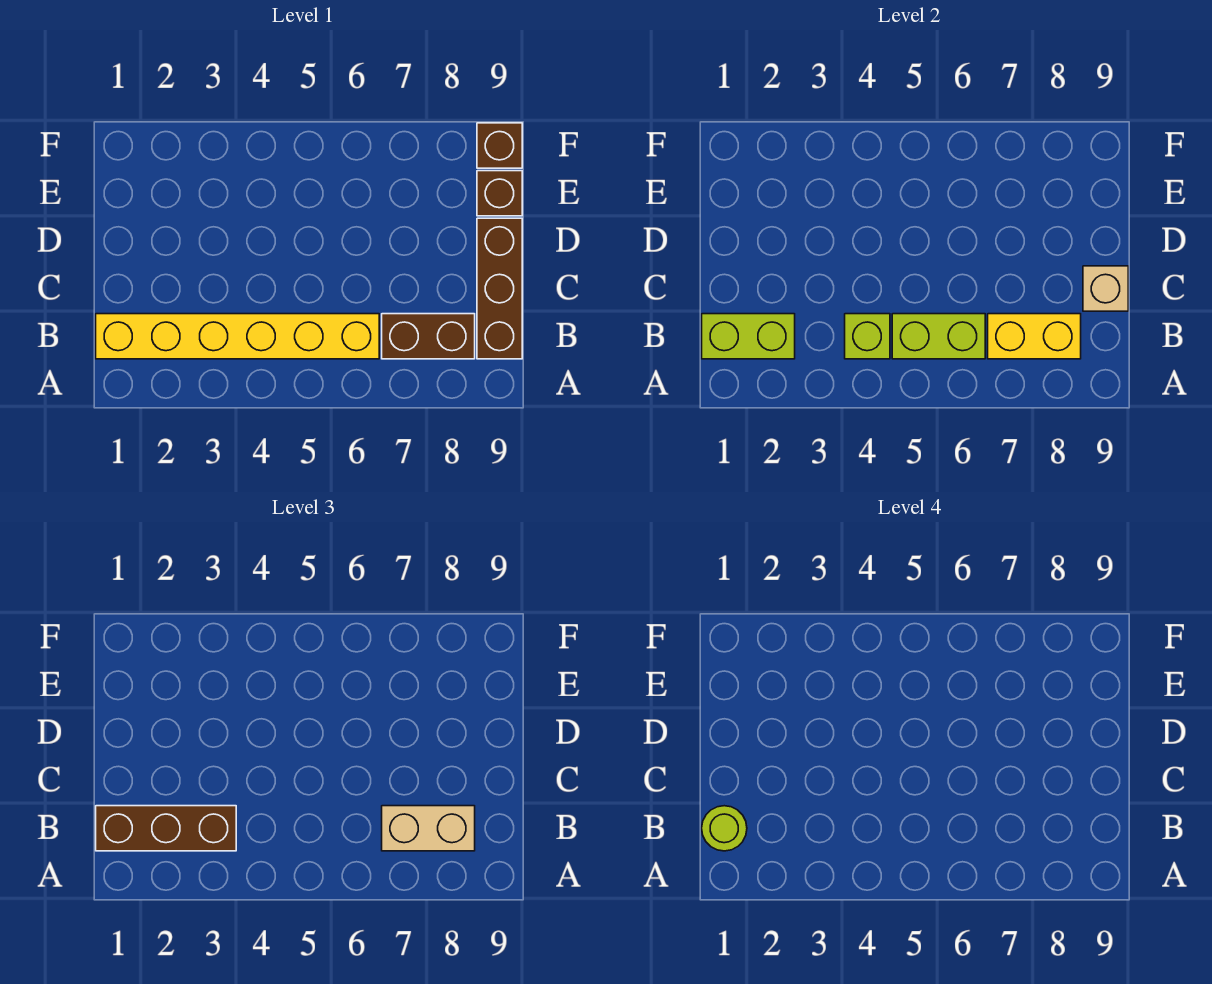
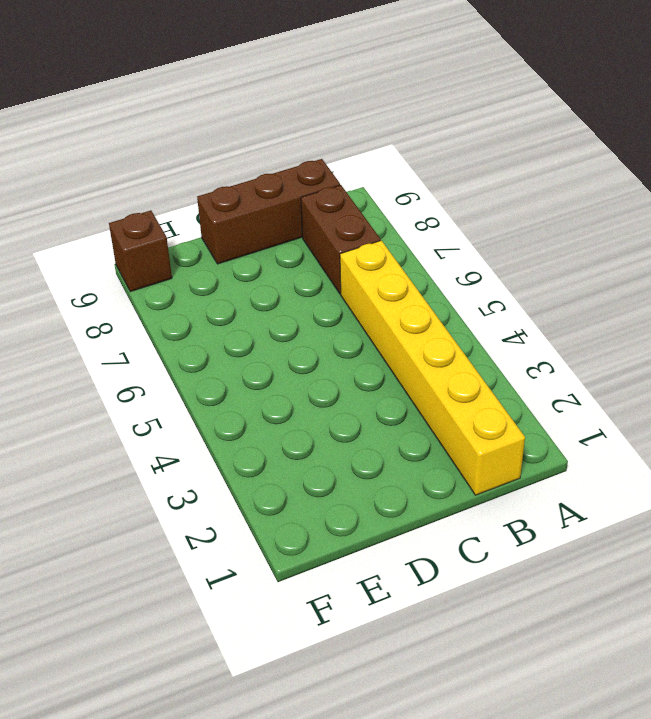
none -> brown brick E9 level 1
none -> lime brick B1:B2 level 2
none -> lime brick B4 level 2

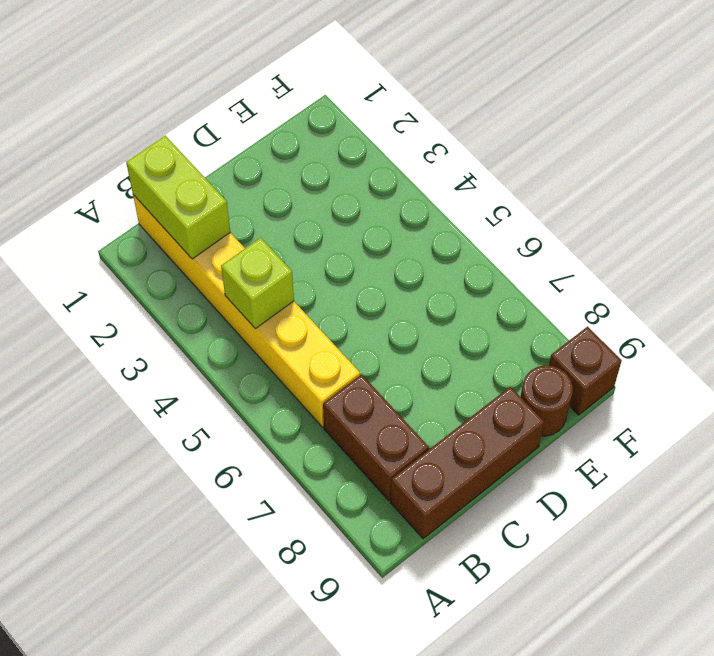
brown round brick E9 level 1 -> brown brick E9 level 1
none -> lime brick B5:B6 level 2
none -> yellow brick B7:B8 level 2
none -> tan brick C9 level 2

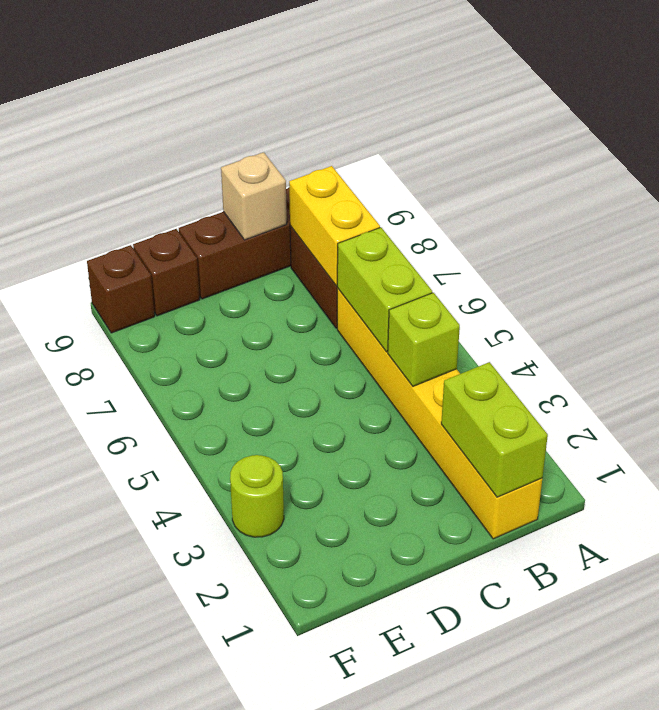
lime round brick F3 level 1 -> lime round brick B1 level 4
none -> brown brick B1:B3 level 3
none -> tan brick B7:B8 level 3

